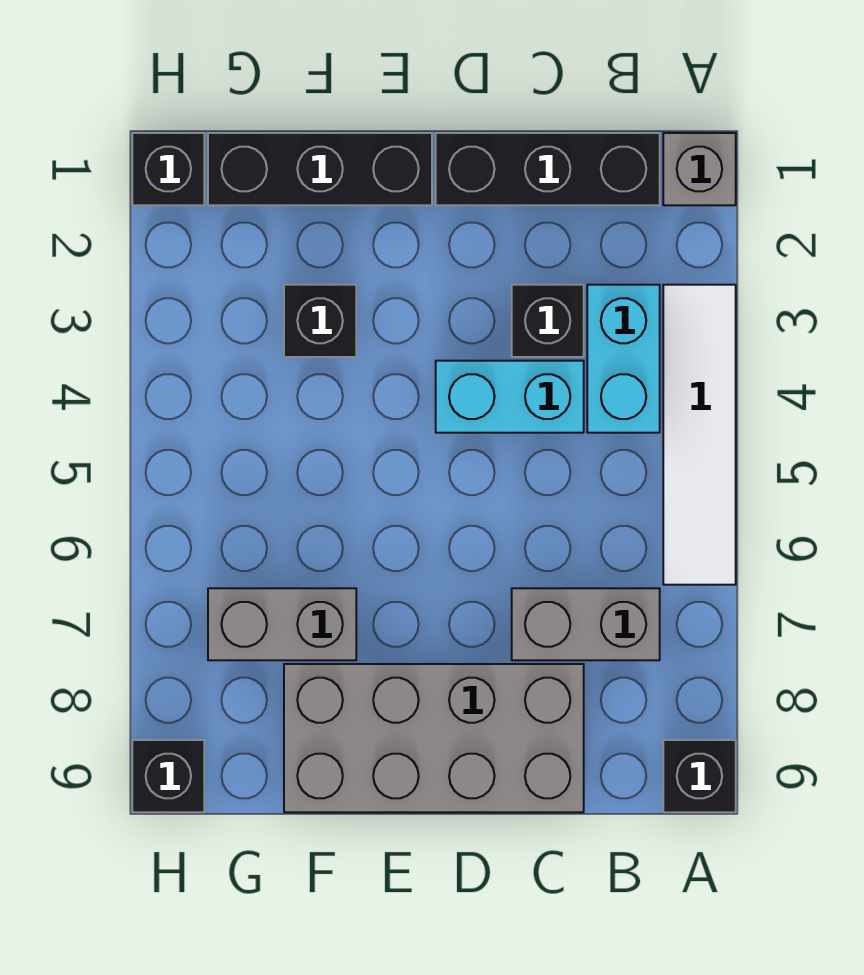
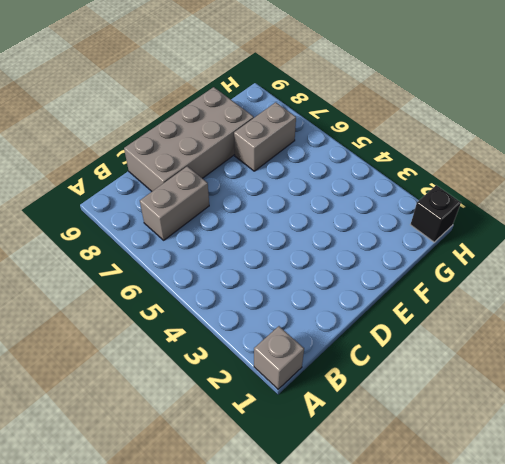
none -> white tile A3:A6 level 1
none -> black brick A9 level 1
none -> black brick B1:D1 level 1

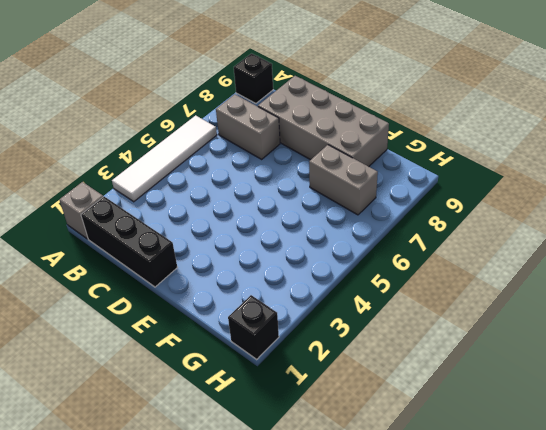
none -> cyan brick B3:B4 level 1
none -> black brick C3 level 1
none -> cyan brick C4:D4 level 1

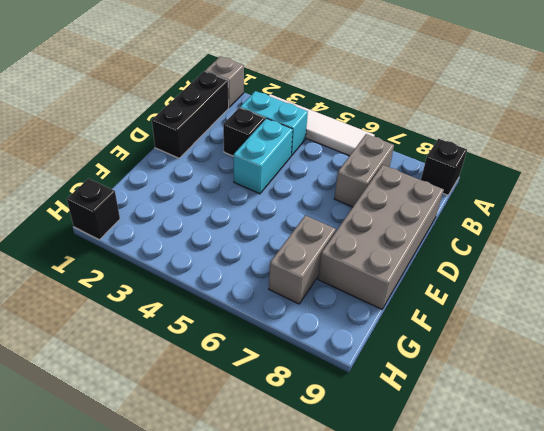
none -> black brick E1:G1 level 1
none -> black brick F3 level 1
none -> black brick H9 level 1

